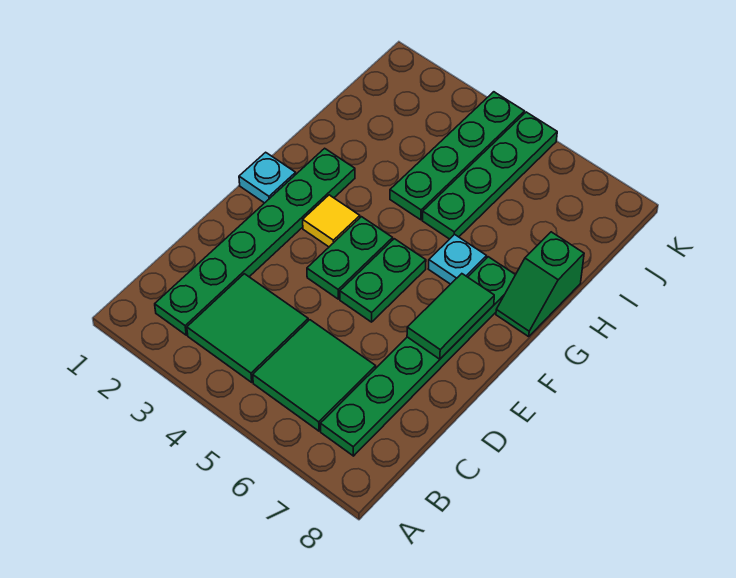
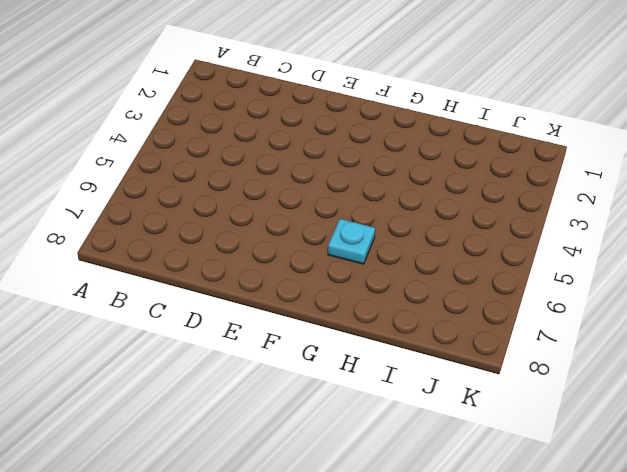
none -> green plate B2:G2 level 1
none -> green tile B3:C4 level 1
none -> green tile B5:C6 level 1

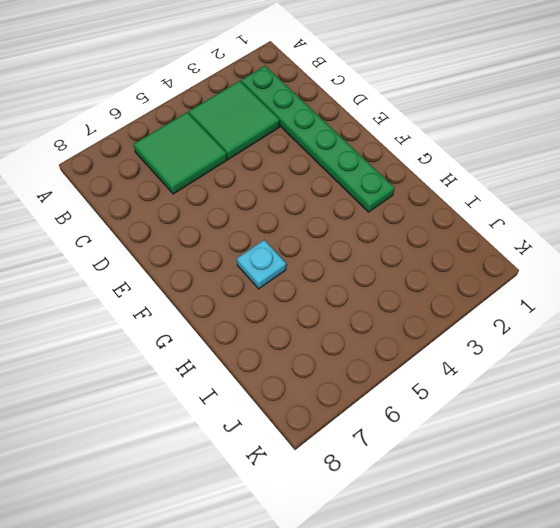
none -> green plate B7:G7 level 1
none -> green plate E4:F4 level 1
none -> green plate E5:F5 level 1

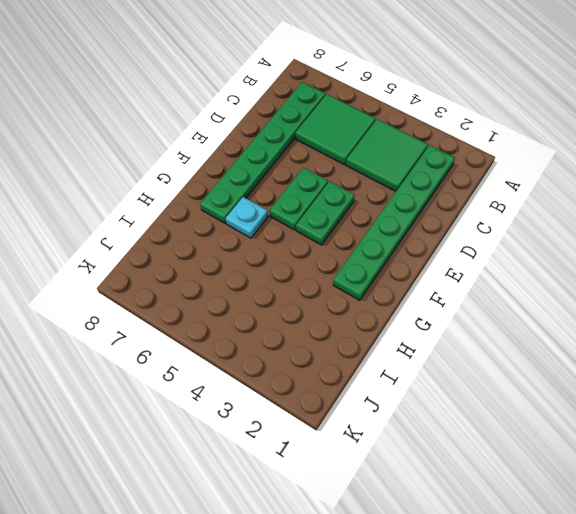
none -> cyan plate F1 level 1
none -> yellow tile F3 level 1
none -> green slope G8:H8 level 1 top H

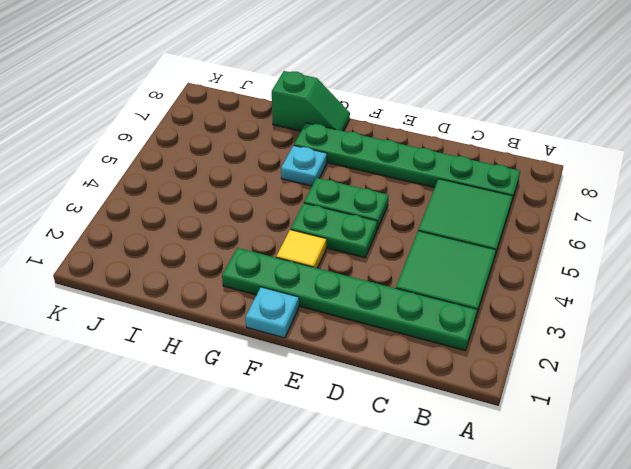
none -> green plate H4:K4 level 1
none -> green plate H5:K5 level 1
none -> green tile E7:F7 level 2

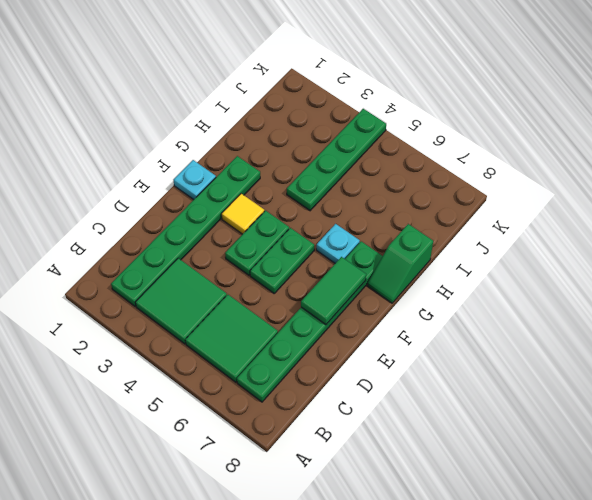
none -> green plate H5:K5 level 1

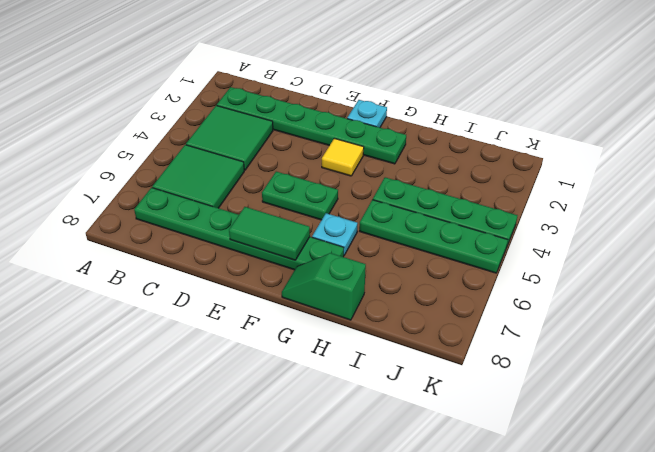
none -> green plate E4:F4 level 1

